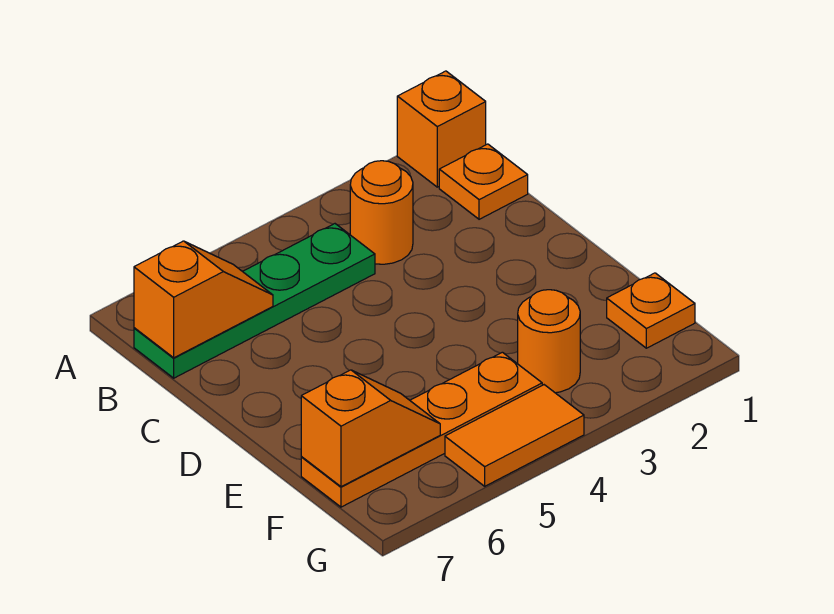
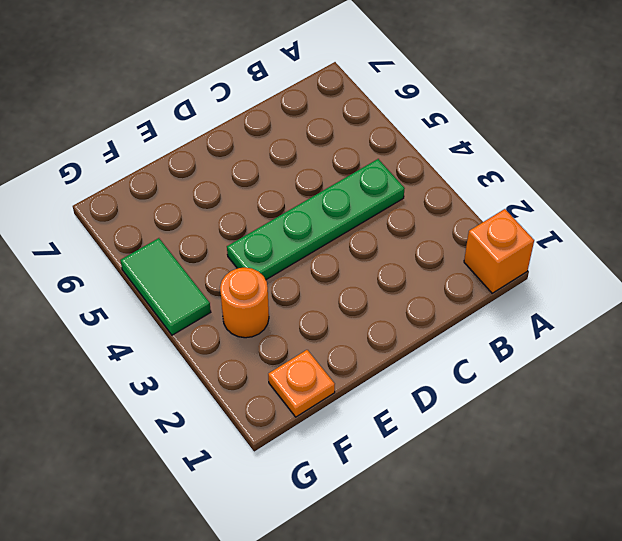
green plate B4:E4 level 1 -> green plate B4:B7 level 1
green tile G4:G5 level 1 -> orange tile G4:G5 level 1
none -> orange plate B1 level 1
none -> orange round brick B3 level 1

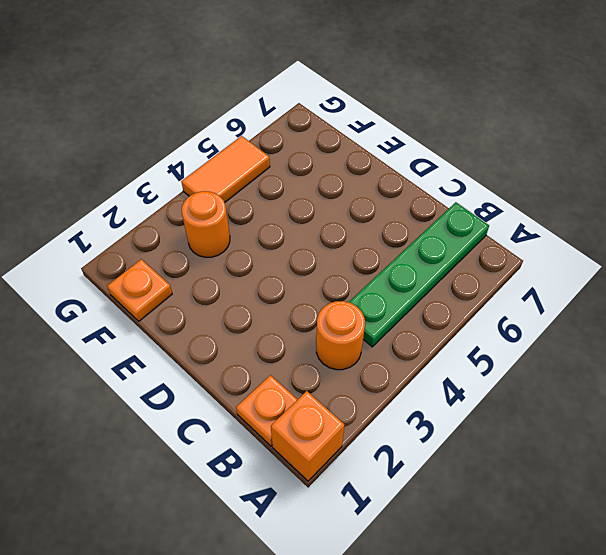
none -> orange plate F4:F7 level 1
none -> orange slope B6:B7 level 2 top 7

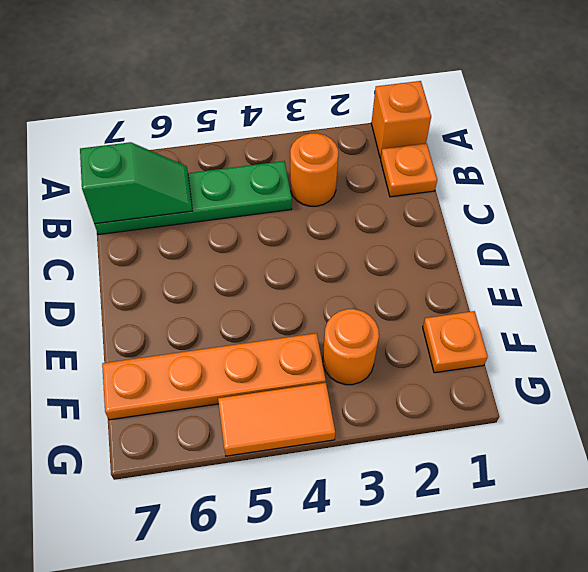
green slope B6:B7 level 2 top 7 -> orange slope B6:B7 level 2 top 7
none -> orange slope F6:F7 level 2 top 7

